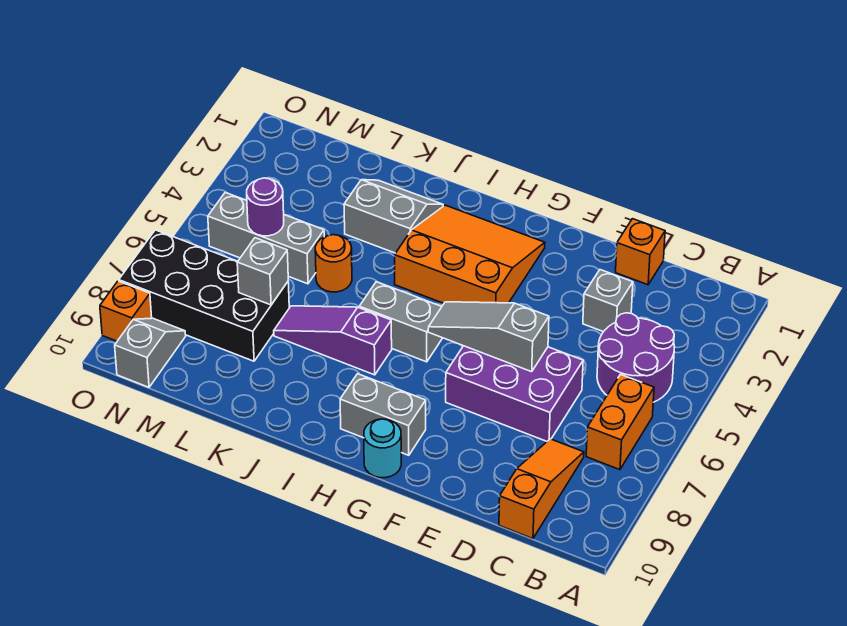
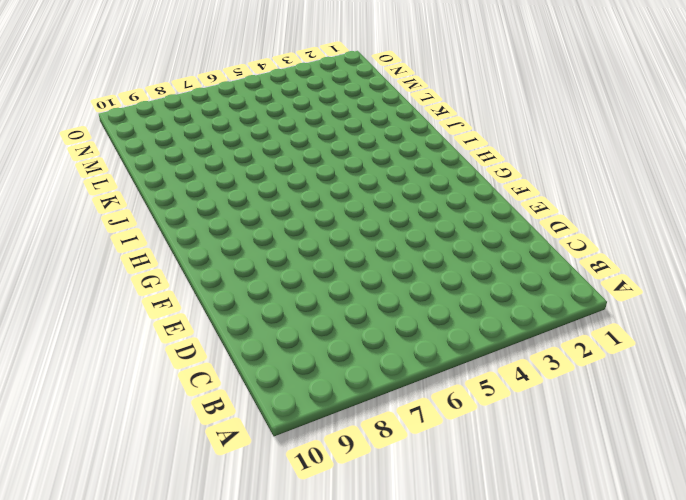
none -> purple round brick B4:C5 level 1
none -> orange brick B6:B7 level 1
none -> orange slope C8:C10 level 1 top 10

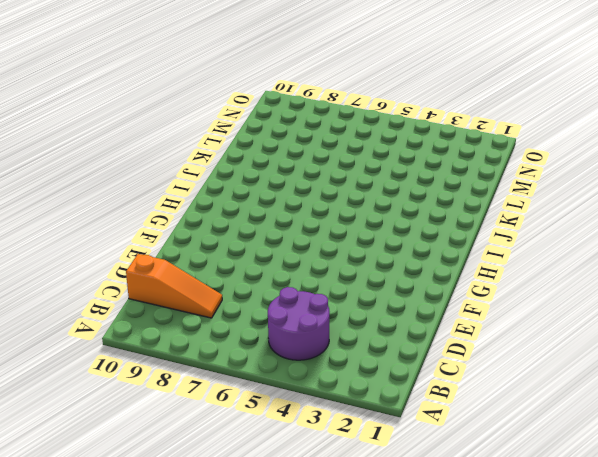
none -> orange brick B6:B7 level 1
none -> orange brick D1 level 1
none -> grey brick D3 level 1

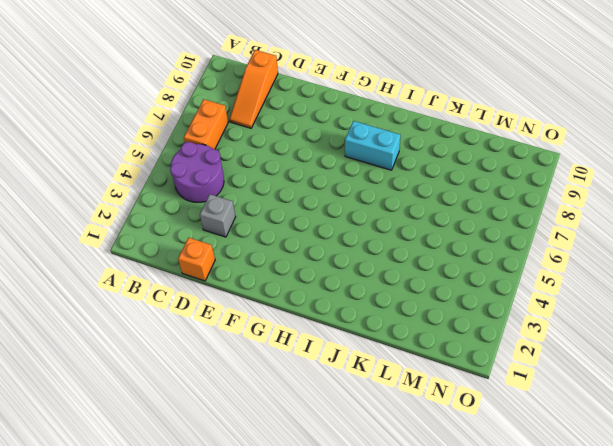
cyan brick H8:I8 level 1 -> none
none -> purple brick D6:F7 level 1
none -> orange slope G2:I4 level 1 top 4
none -> grey brick G9:H9 level 1

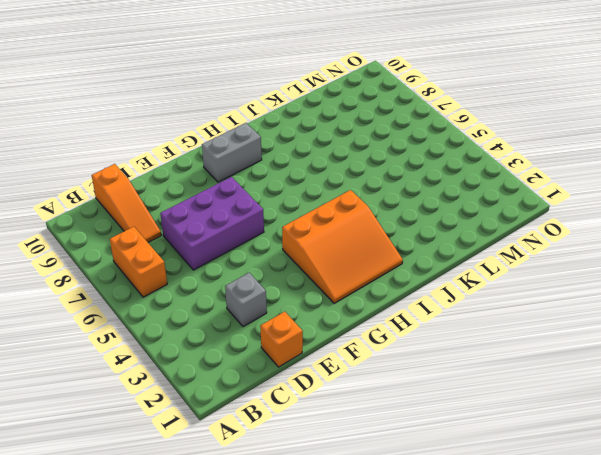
none -> purple round brick B4:C5 level 1
none -> cyan round brick G10 level 1
none -> grey brick H6:I6 level 1

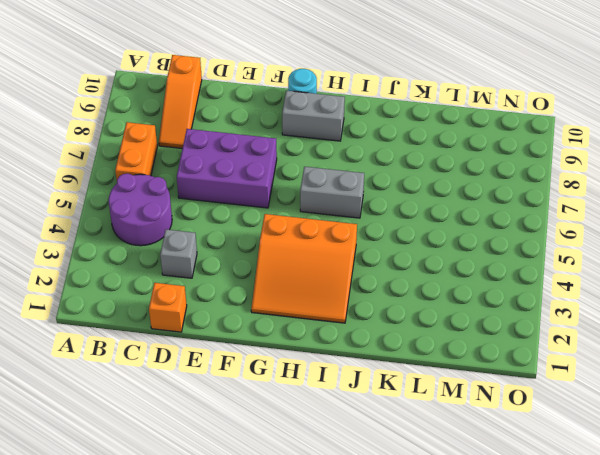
none -> purple slope I7:K7 level 1 top I
none -> grey slope J2:K3 level 1 top 3
none -> orange round brick K5 level 1

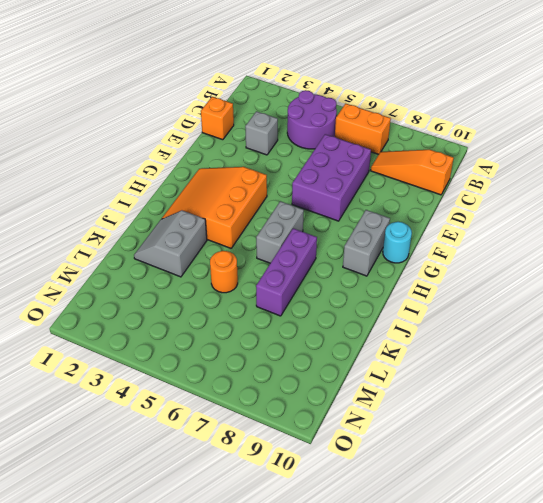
purple brick I7:K7 level 1 -> purple slope I7:K7 level 1 top I
none -> grey brick L5:N5 level 1
none -> black brick L7:O8 level 1
none -> grey slope N9:N10 level 1 top 10

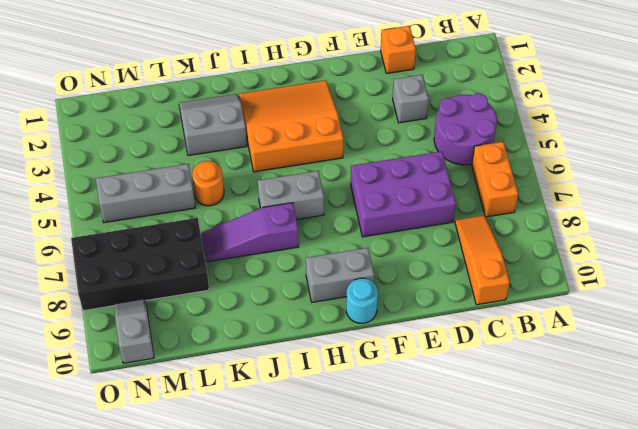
none -> orange brick O9 level 1
none -> grey slope E6:G6 level 2 top E
none -> grey brick L7 level 2

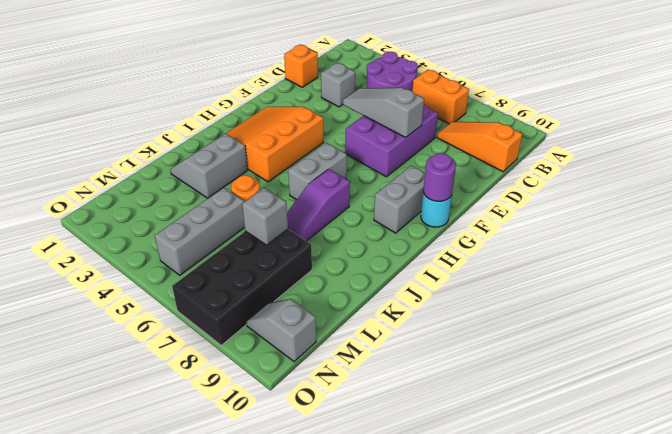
grey slope E5:E7 level 2 top 7 -> grey slope E6:G6 level 2 top E
purple round brick G10 level 2 -> purple round brick M5 level 2
none -> orange brick O9 level 1

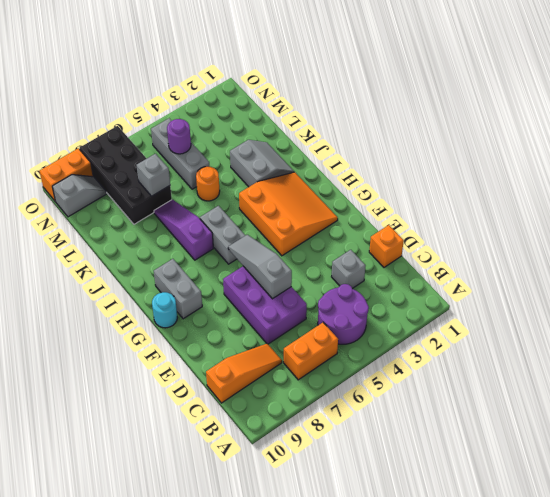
orange brick O9:O10 level 1 -> orange brick O9 level 1

